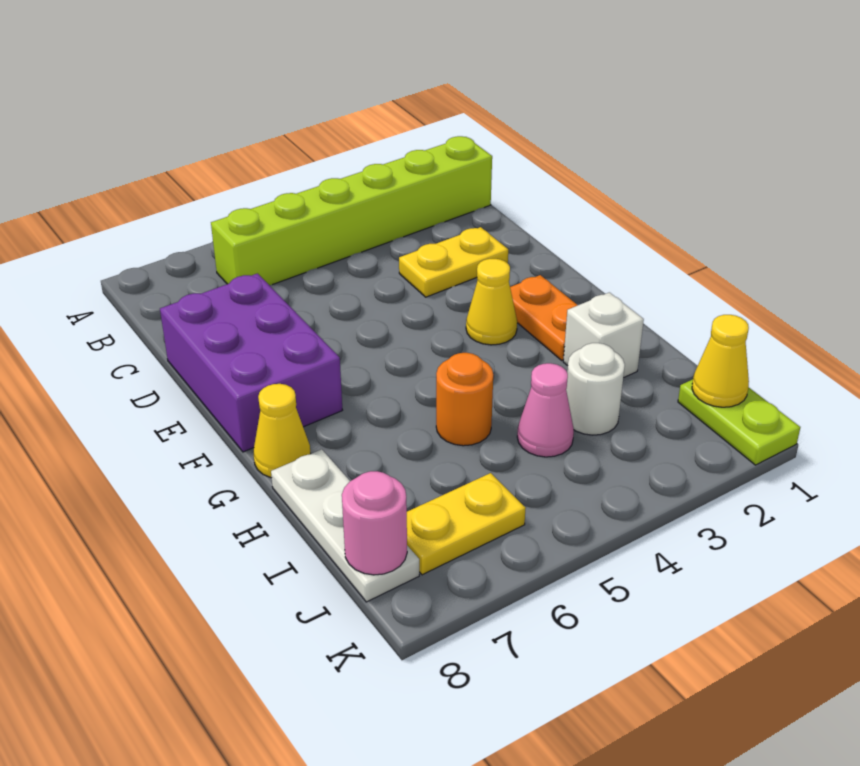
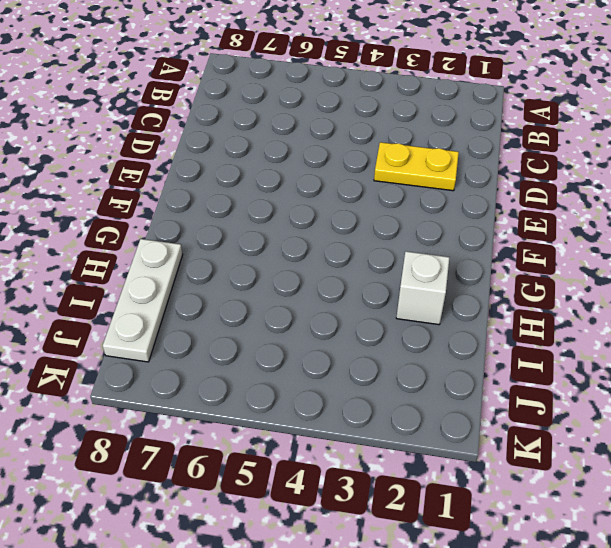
none -> lime brick B1:B6 level 1
none -> purple brick D7:F8 level 1
none -> orange plate F2:G2 level 1

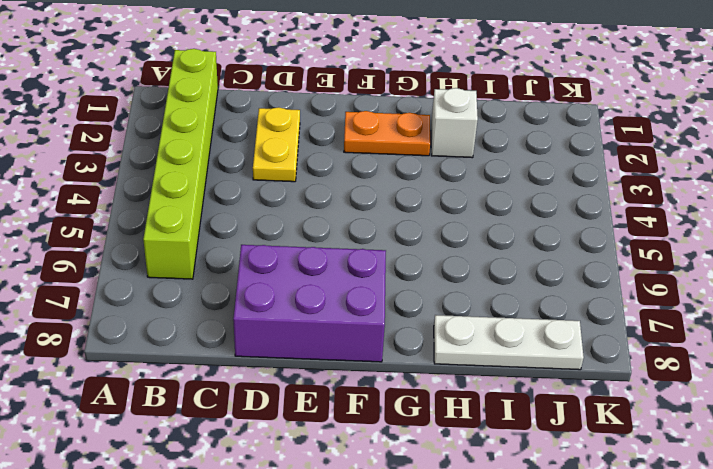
none -> yellow cone F3 level 1
none -> yellow cone G8 level 1
none -> orange round brick H5 level 1

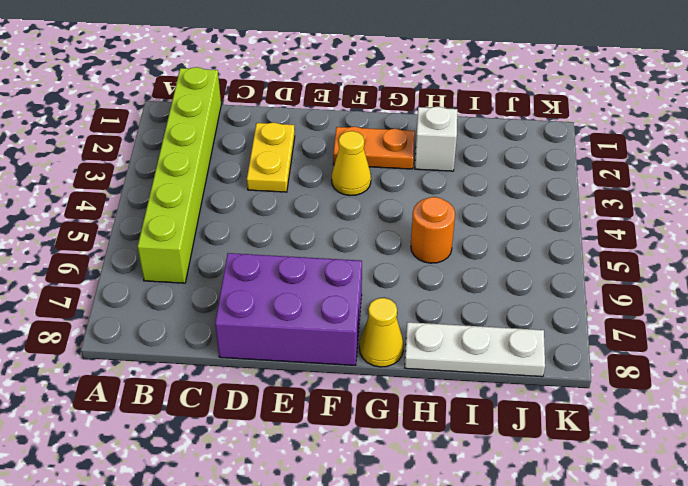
none -> white round brick I3 level 1
none -> pink cone I4 level 1
none -> lime plate J1:K1 level 1

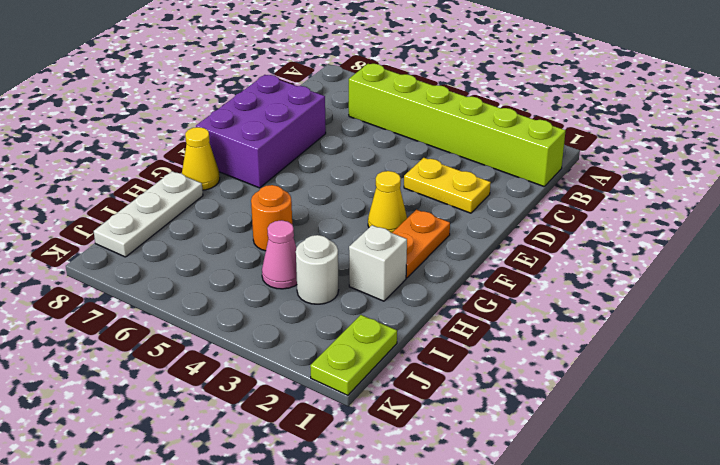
none -> yellow plate J6:J7 level 1
none -> yellow cone J1 level 2
none -> pink round brick J8 level 2

